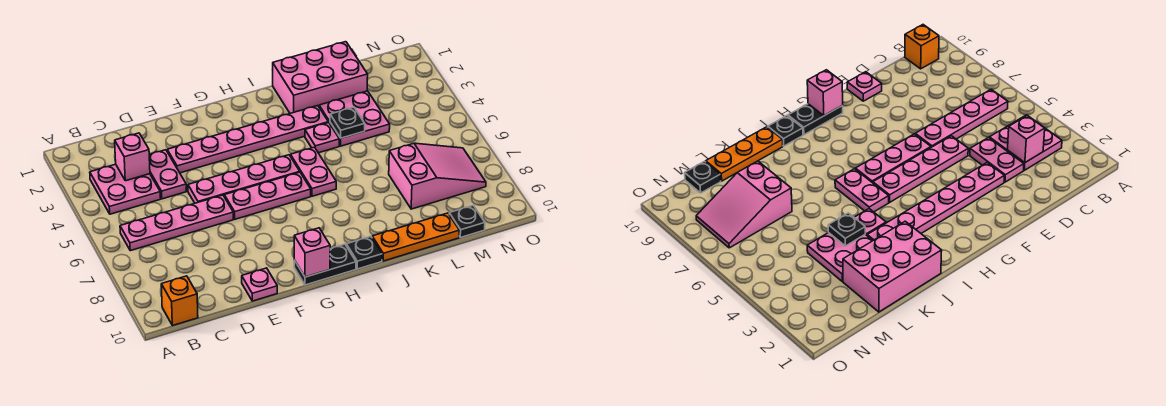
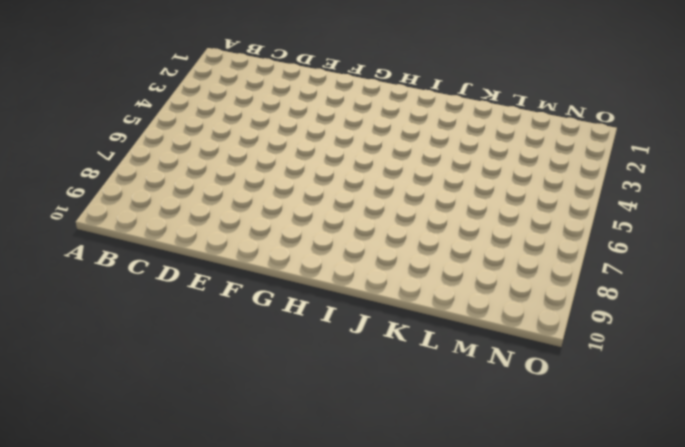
none -> pink plate B3:C4 level 1
none -> pink plate B6:E6 level 1
none -> orange brick B10 level 1

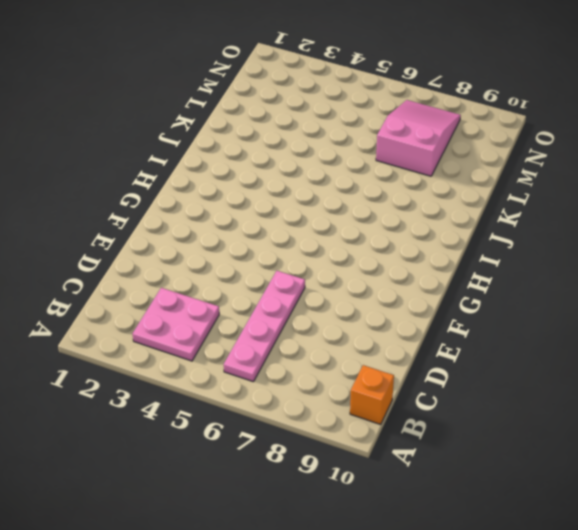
none -> pink plate D3:D4 level 1
none -> pink plate E3:J3 level 1
none -> pink plate E5:H5 level 1

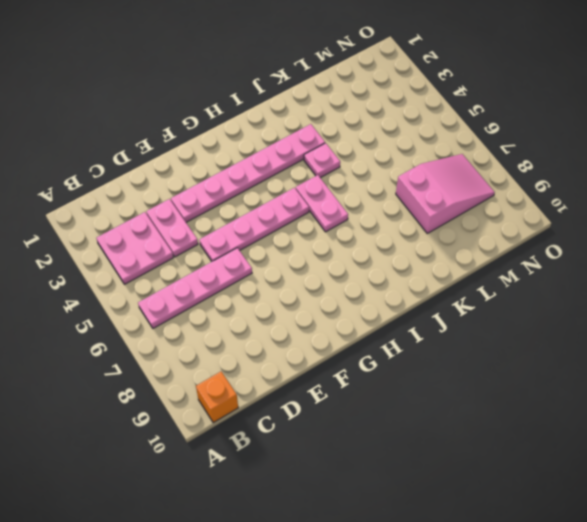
none -> pink plate E10 level 1
none -> pink plate F6:H6 level 1
none -> black plate G10:H10 level 1

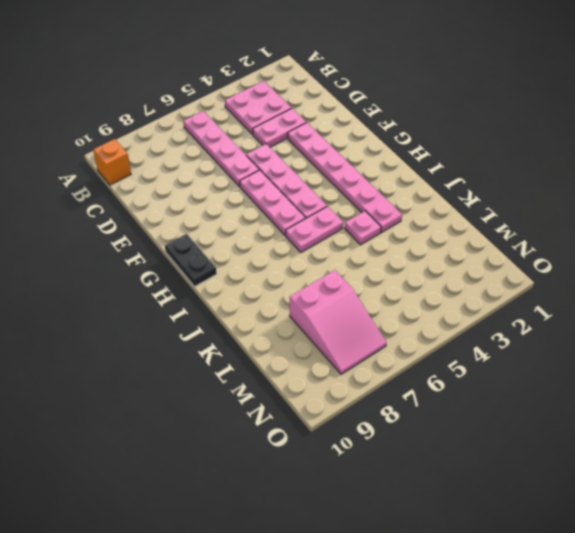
none -> pink plate E10 level 1
none -> black plate I10 level 1
none -> pink brick J1:L2 level 1

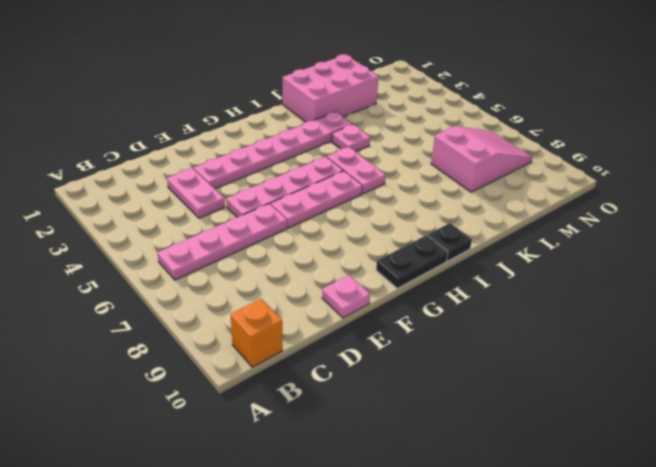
none -> pink plate B3:C4 level 1
none -> orange plate J10:L10 level 1
none -> pink plate K3:L4 level 1

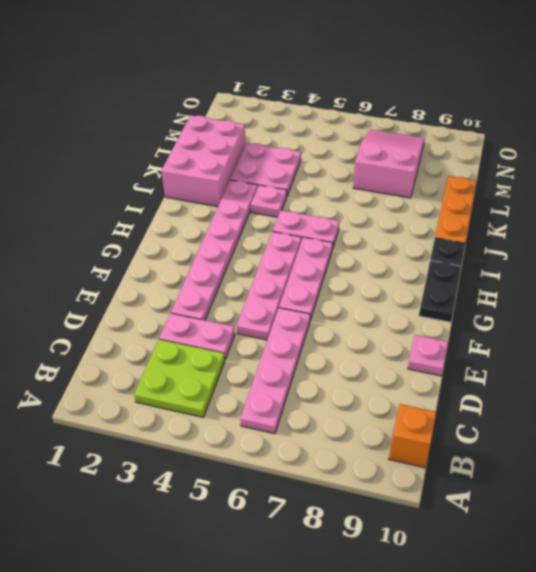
lime plate B3:C4 level 1 -> pink plate B3:C4 level 1
none -> black plate M10 level 1
none -> pink brick C3 level 2
none -> pink brick G10 level 2

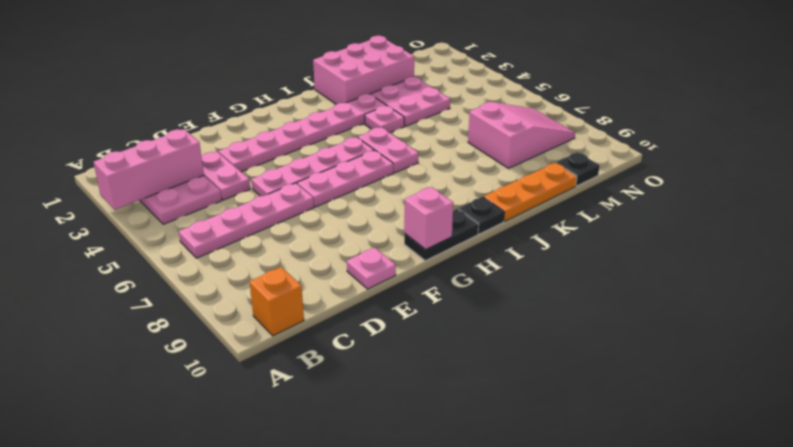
pink brick A3:C3 level 2 -> pink brick C3 level 2
none -> black plate K4 level 2

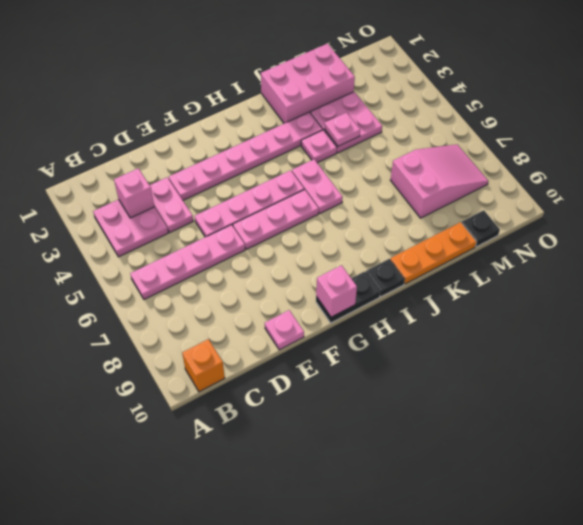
pink plate K4 level 2 -> black plate K4 level 2

